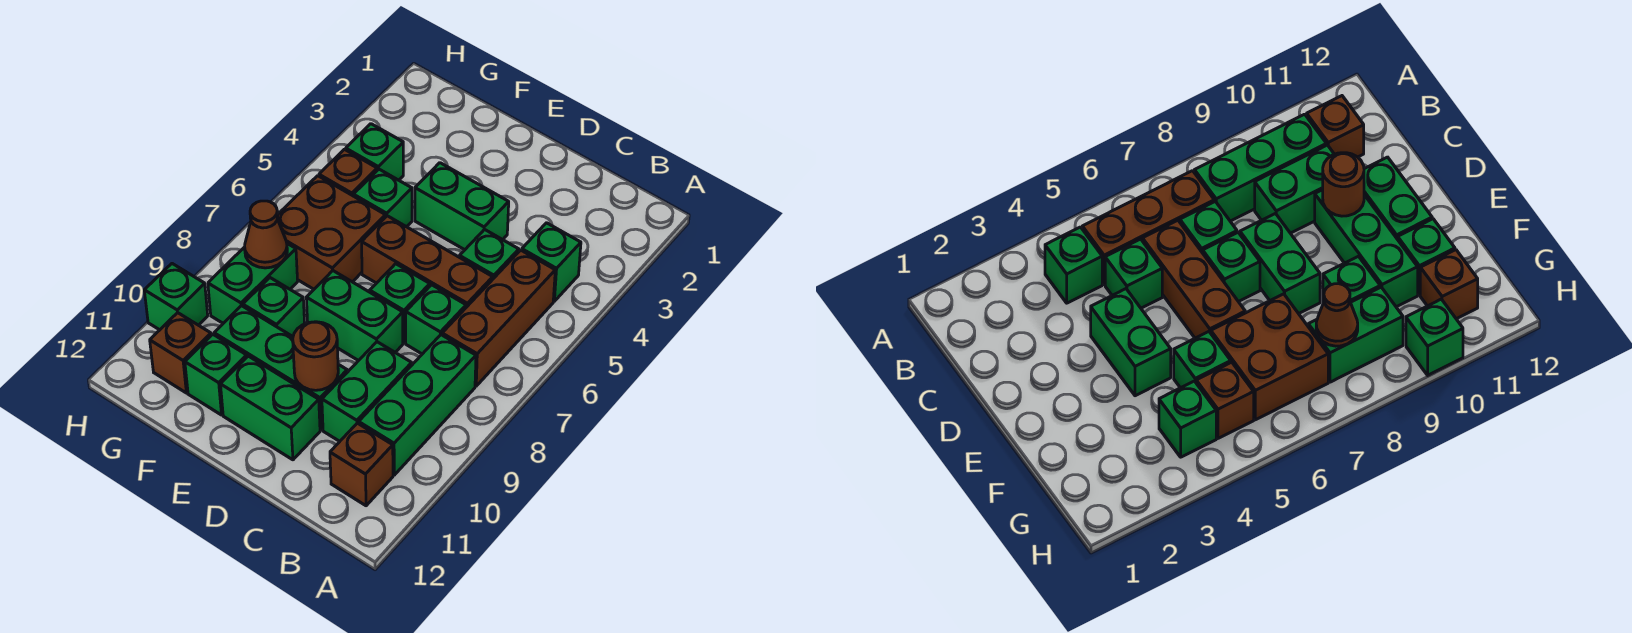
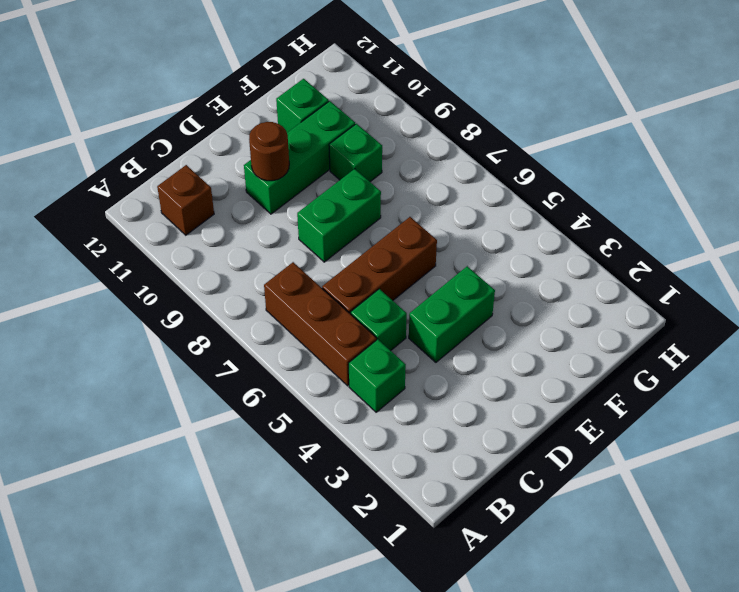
none -> green brick B8:B10 level 1
none -> green brick C7 level 1
none -> green brick C9:C10 level 1

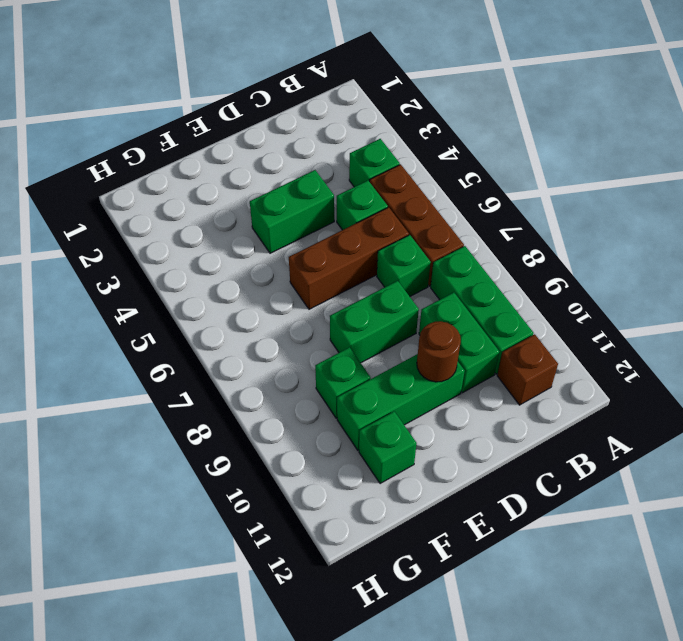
none -> green brick D7 level 1
none -> green brick D11:E11 level 1
none -> green brick F5 level 1

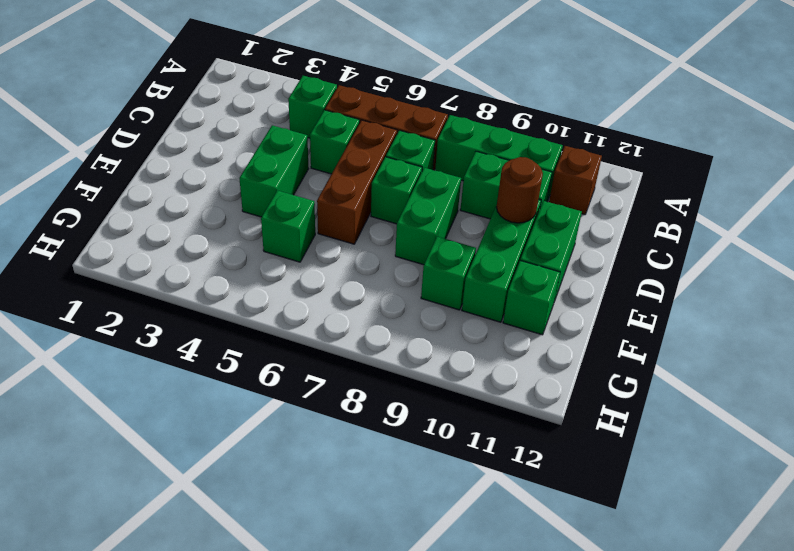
none -> brown brick F6:G7 level 1
none -> green brick G4 level 1
none -> brown brick G5 level 1

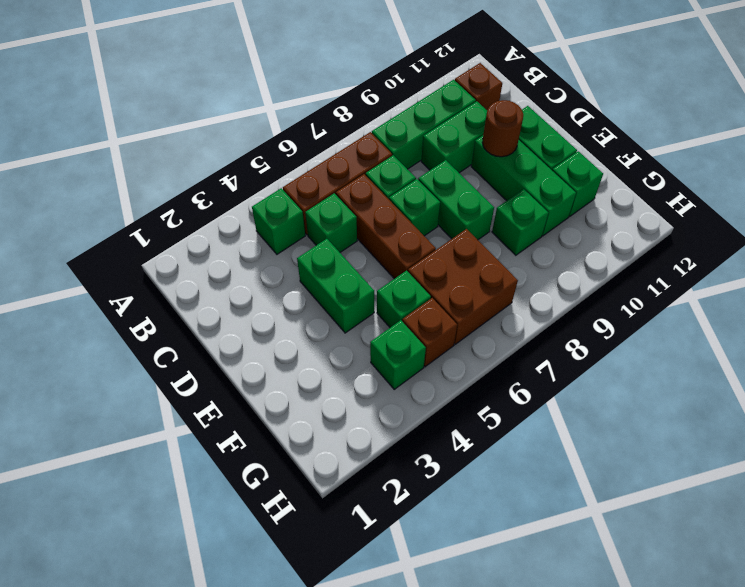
none -> green brick G8:G9 level 1
none -> brown brick G11 level 1
none -> green brick H10 level 1

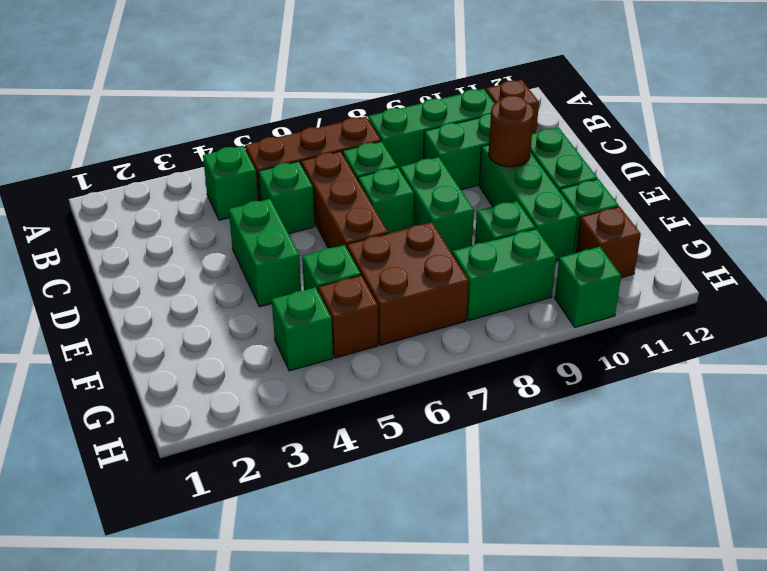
none -> brown cone G8 level 2

